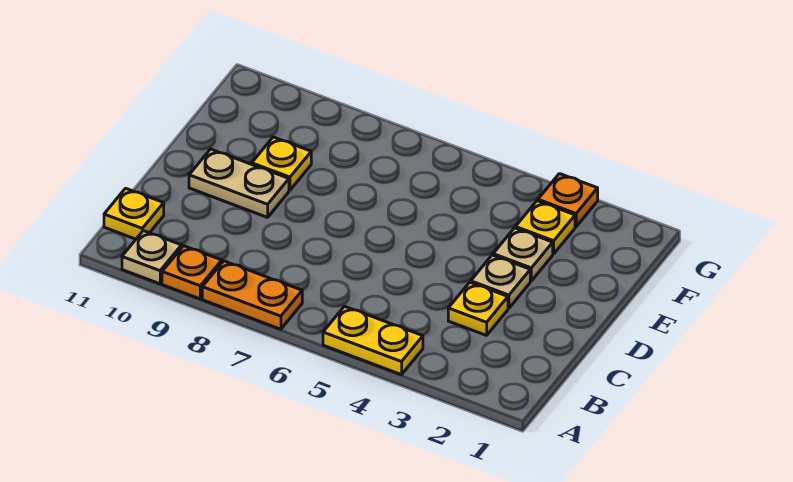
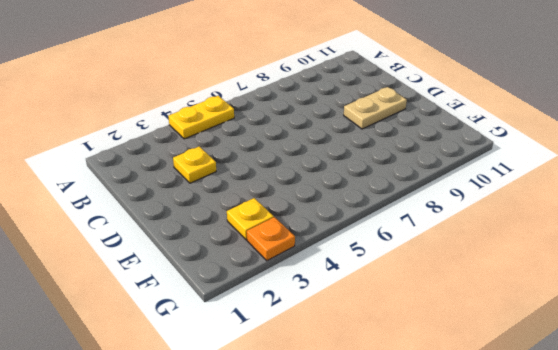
none -> orange plate A7:A8 level 1
none -> orange plate A9 level 1
none -> tan plate A10 level 1

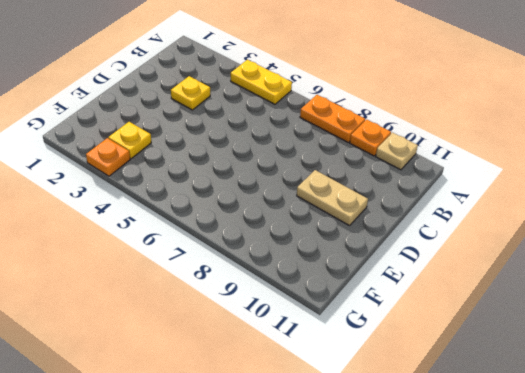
none -> yellow plate B11 level 1
none -> tan plate D3 level 1
none -> tan plate E3 level 1

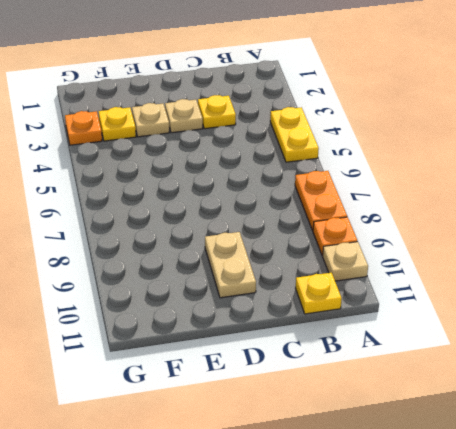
none -> yellow plate E9 level 1

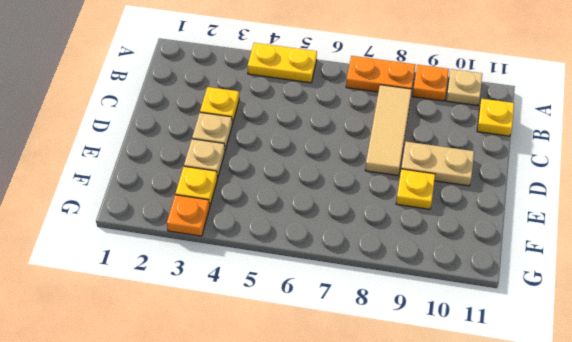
tan tile B8:D8 level 1 -> none

